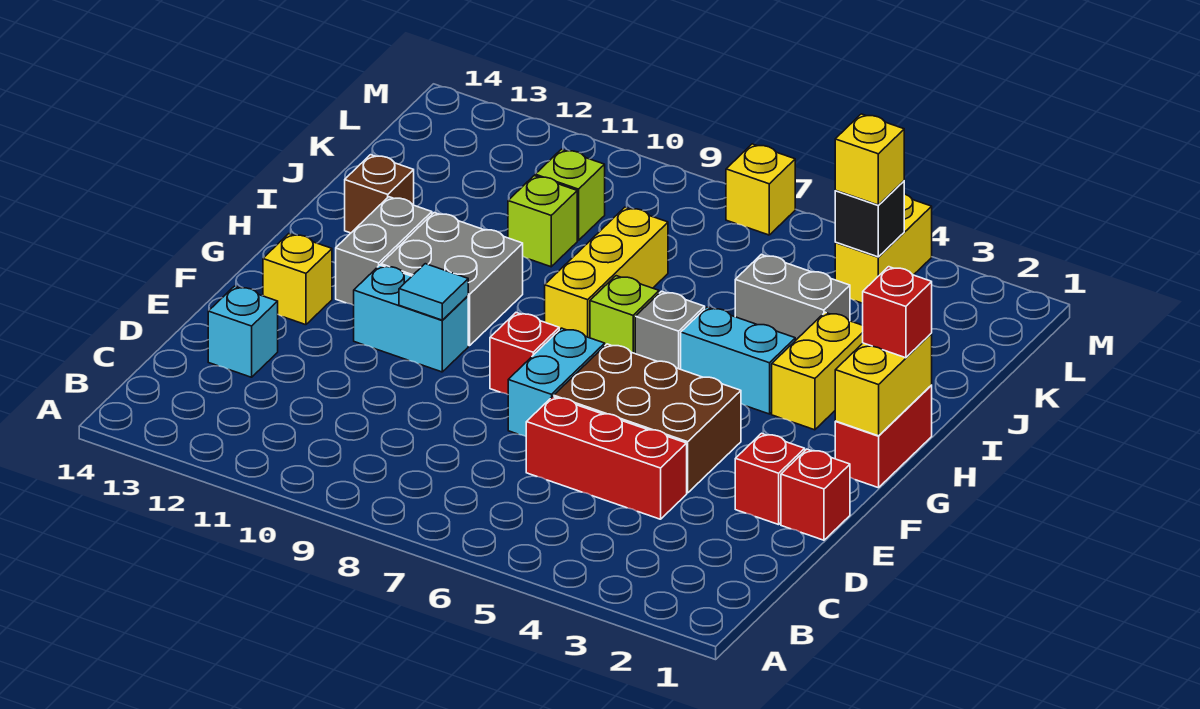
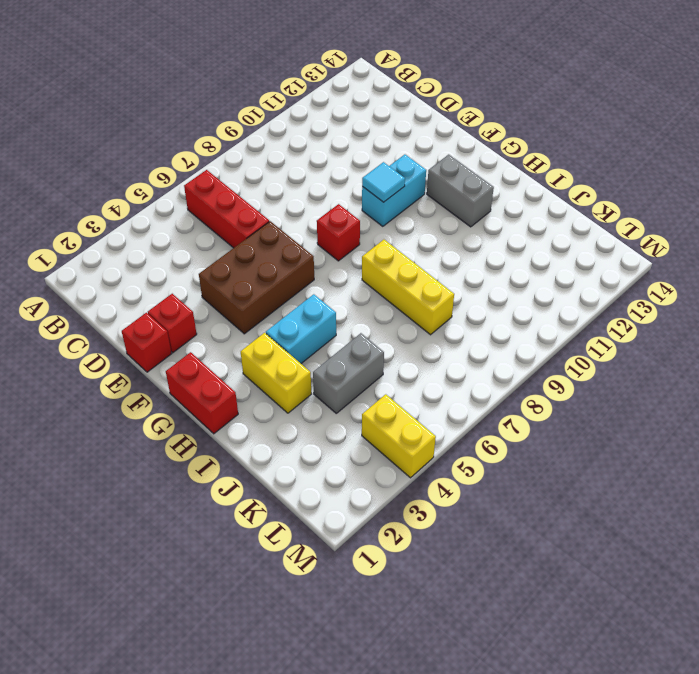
red brick B6:D6 level 1 -> red brick D4:D6 level 1
none -> cyan brick D13 level 1
none -> cyan brick E7:F7 level 1
none -> yellow brick F13 level 1

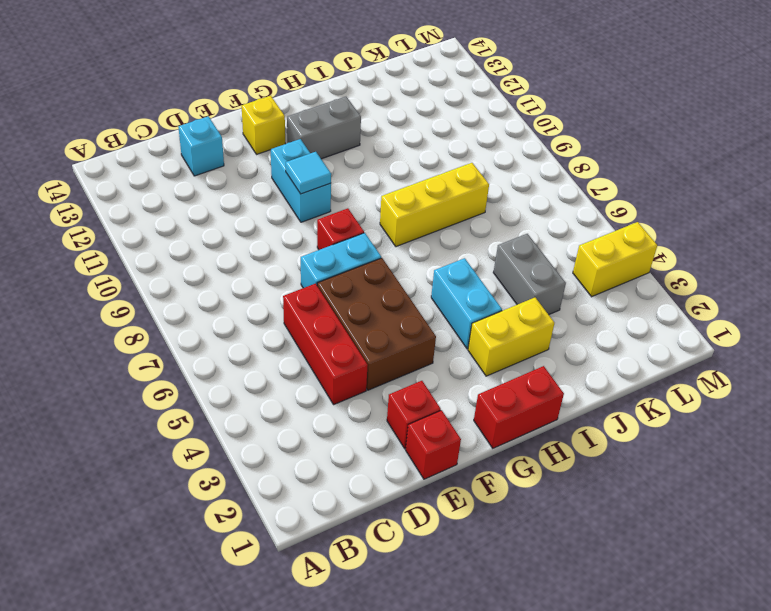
none -> grey brick G10:H11 level 1
none -> grey brick H6 level 1
none -> lime brick H7 level 1

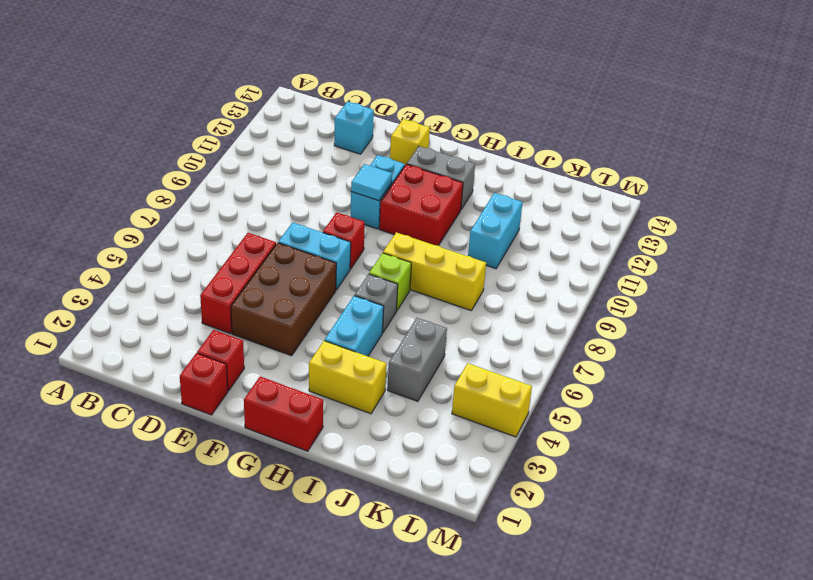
red brick G10:H11 level 1 -> grey brick G10:H11 level 1
cyan brick J10:J11 level 1 -> lime brick J10 level 1
none -> brown brick I13 level 1
none -> lime brick K10 level 1
none -> yellow brick M7 level 1

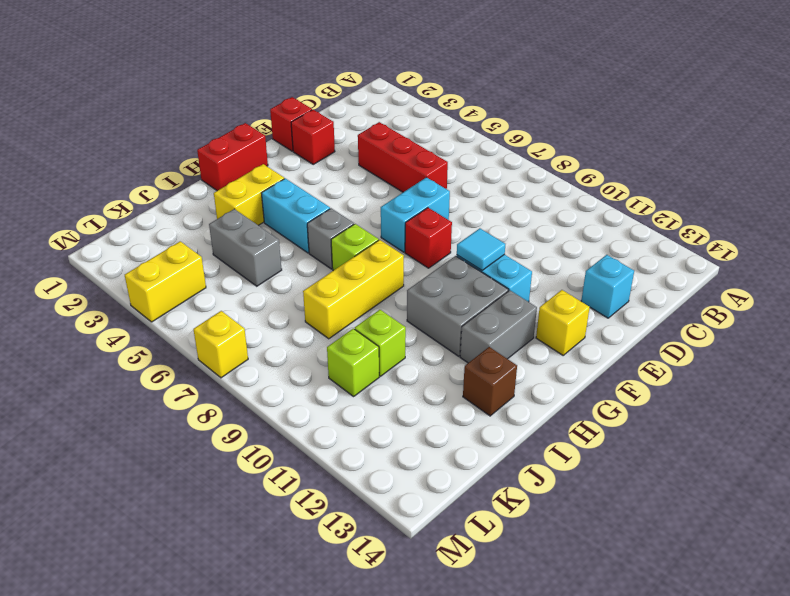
none -> brown brick E4:F6 level 1
none -> yellow brick G1:H1 level 2
none -> black brick L4 level 2

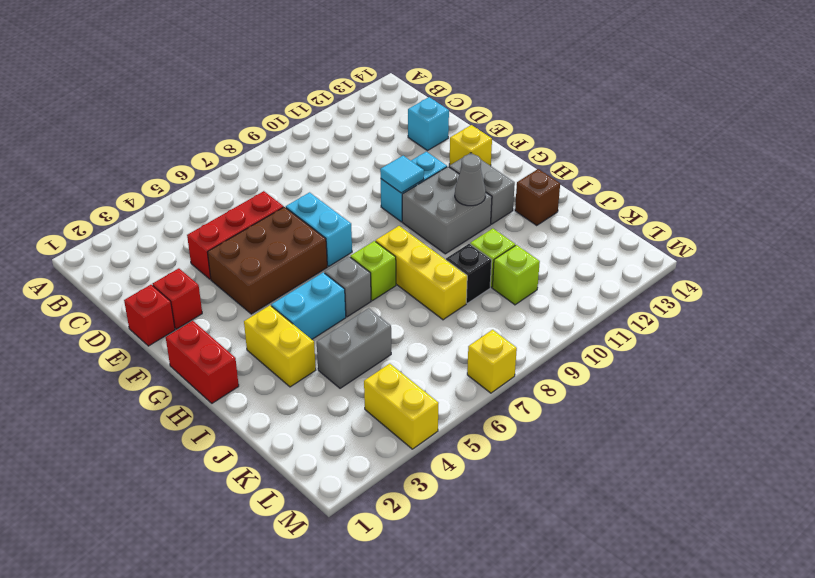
grey cone H11 level 2 -> none
black brick J9 level 1 -> black brick L4 level 2
none -> red brick F8 level 1
none -> yellow brick G1:H1 level 2
none -> red brick H1 level 3

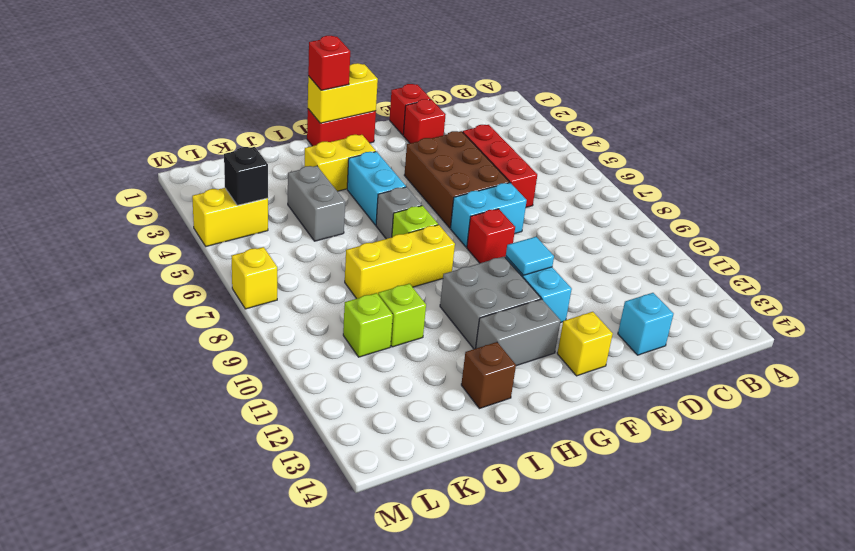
none -> yellow brick L4 level 3

